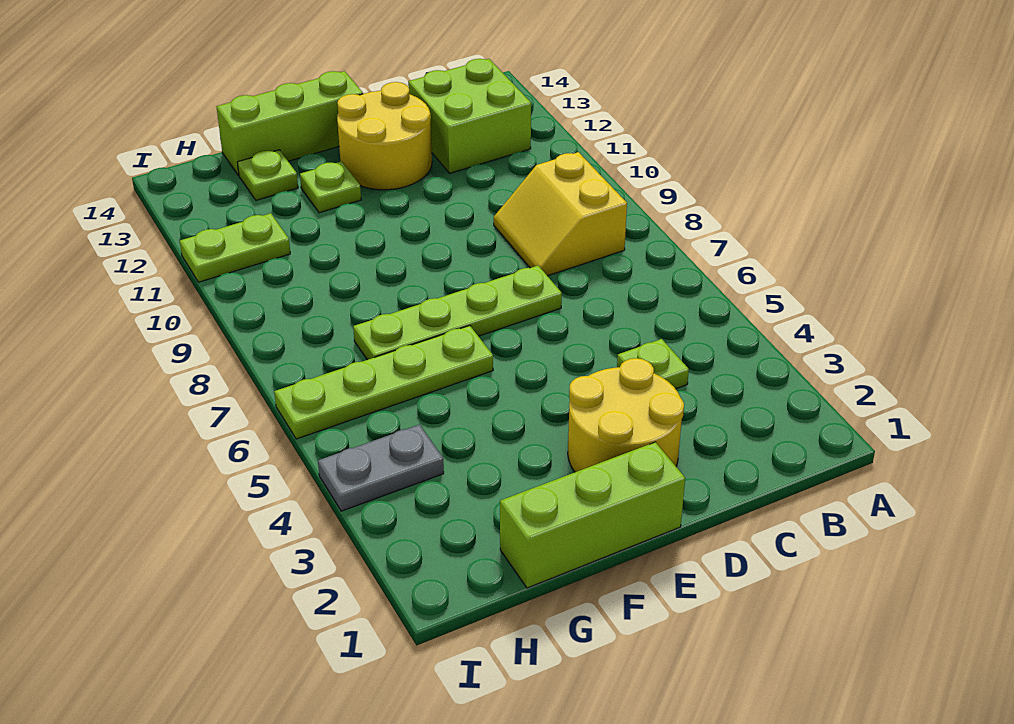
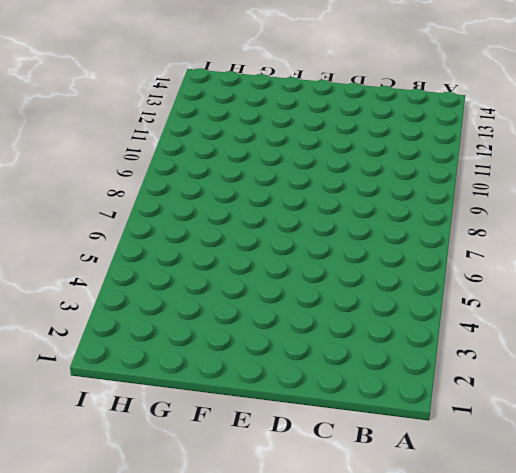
none -> yellow slope B8:C9 level 1 top B
none -> lime brick B12:C13 level 1
none -> lime plate C4 level 1

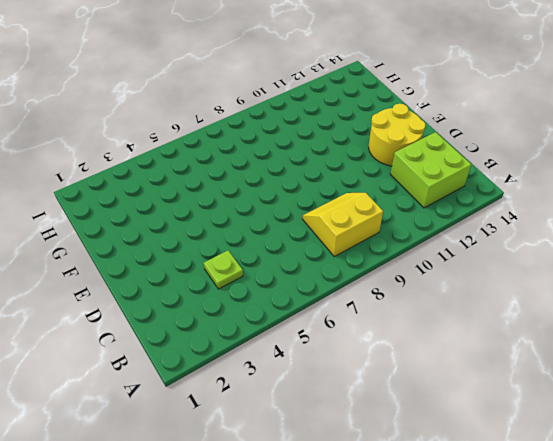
none -> yellow round brick D2:E3 level 1
none -> lime plate D7:G7 level 1
none -> lime brick E1:G1 level 1

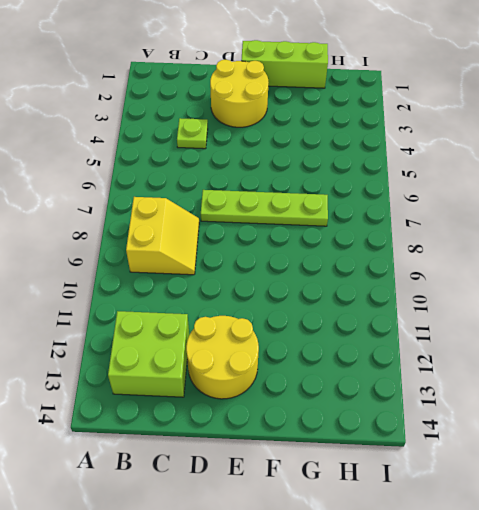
none -> lime brick E14:G14 level 1
none -> lime plate F6:I6 level 1
none -> lime plate F12 level 1

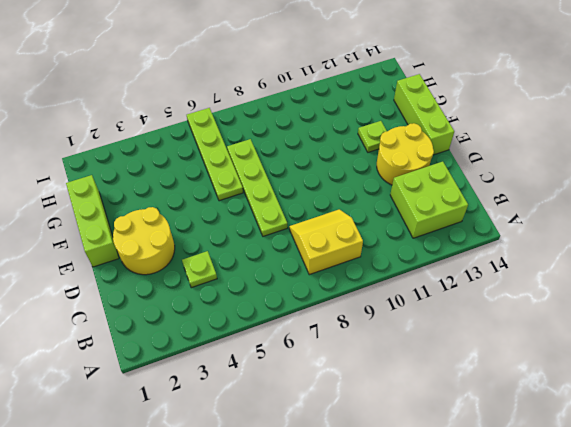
none -> lime plate G13 level 1
none -> grey plate H4:I4 level 1
none -> lime plate H11:I11 level 1

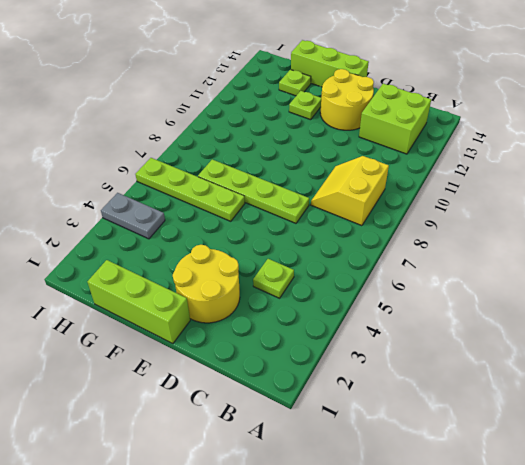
none -> lime plate H11:I11 level 1

